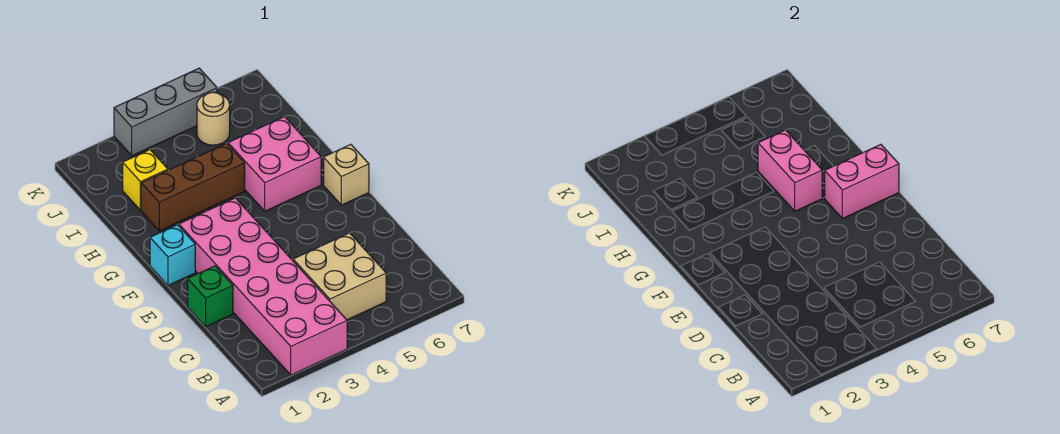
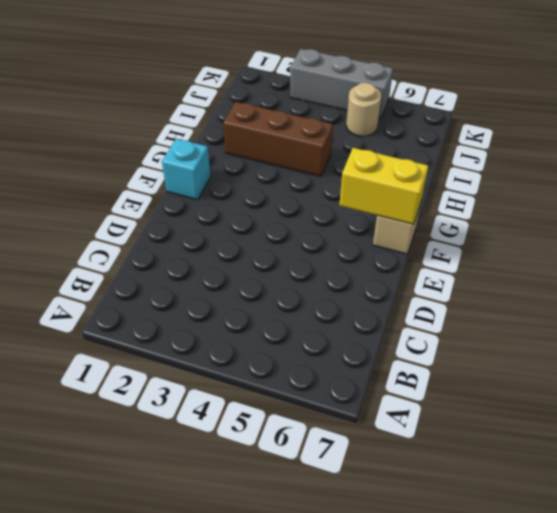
yellow brick F6:F7 level 2 -> pink brick F6:F7 level 2
none -> pink brick A2:F3 level 1
none -> tan brick B4:C5 level 1
none -> green brick D1 level 1

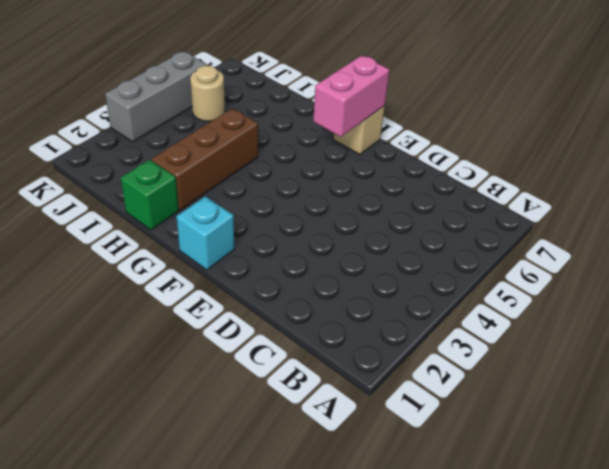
green brick H1 level 1 -> green brick D1 level 1
none -> pink brick A2:F3 level 1
none -> tan brick B4:C5 level 1
none -> pink brick G5:H6 level 1

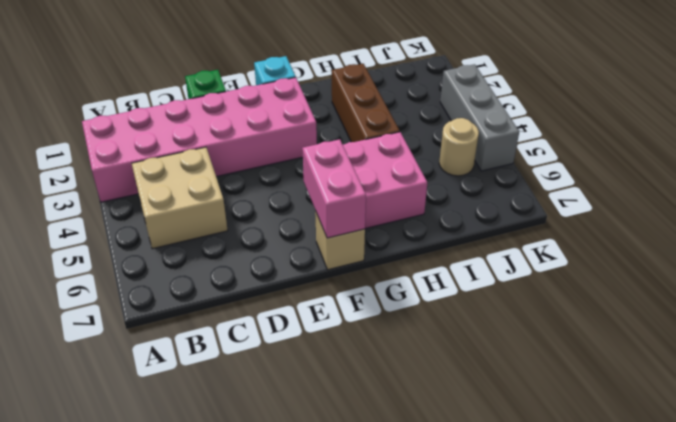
none -> yellow brick I2 level 1
none -> pink brick G5:H5 level 2

